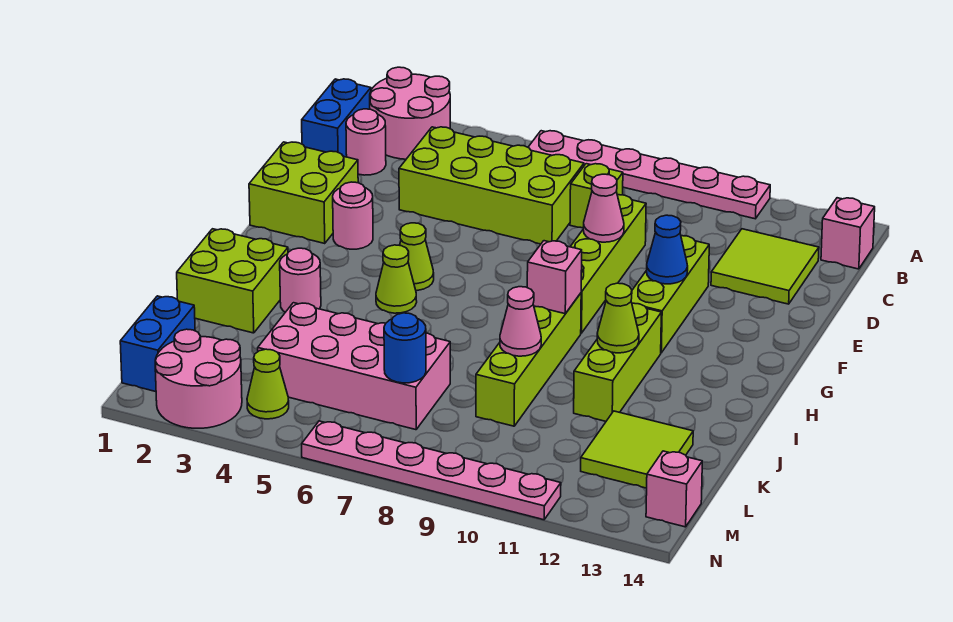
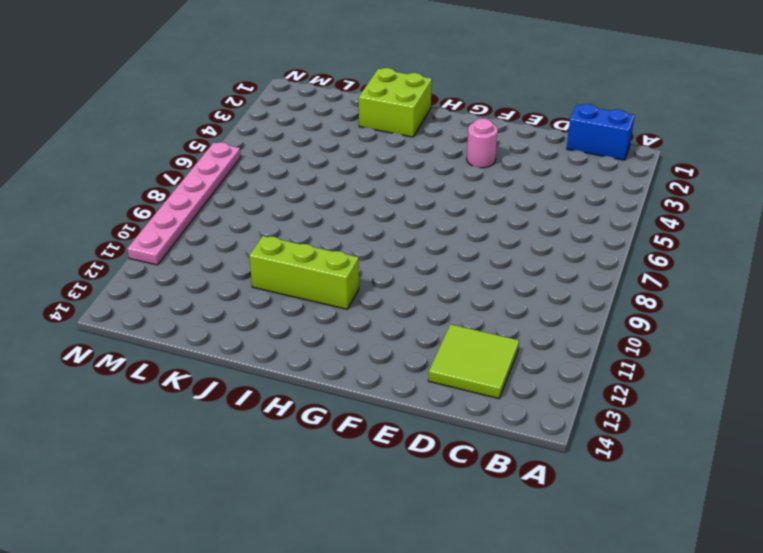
none -> pink round brick A2:B3 level 1
none -> pink plate A6:A11 level 1
none -> pink brick B14 level 1
none -> pink round brick C2 level 1

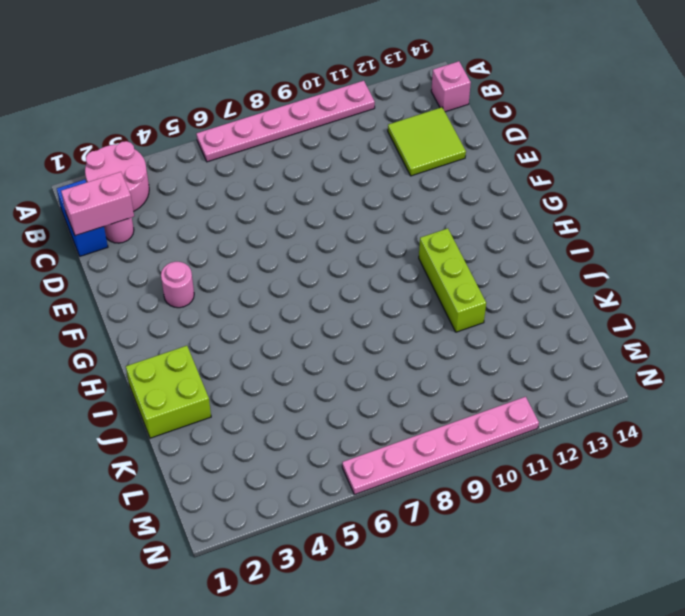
pink brick C1:C2 level 2 -> none
none -> lime brick C4:D7 level 1
none -> lime brick C8 level 1
none -> lime brick D9:G9 level 1
none -> lime brick E1:F2 level 1

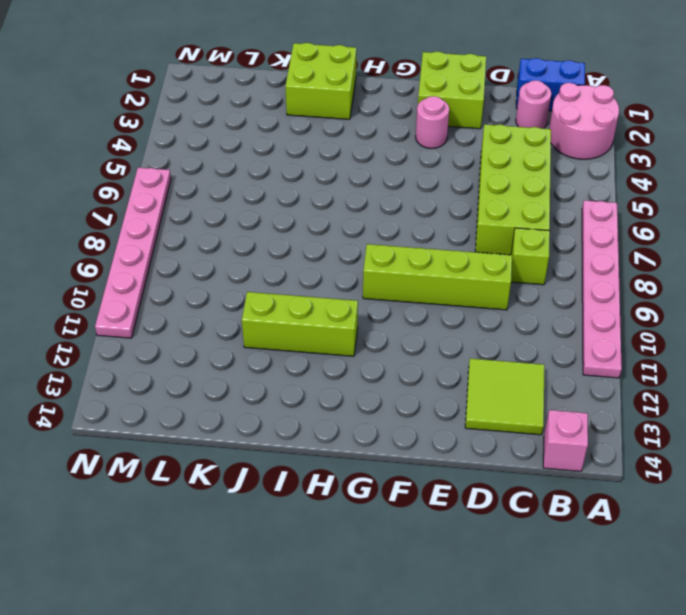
none -> lime brick E11:G11 level 1
none -> lime cone G5 level 1
none -> lime cone H5 level 1
none -> lime brick H9:K9 level 1

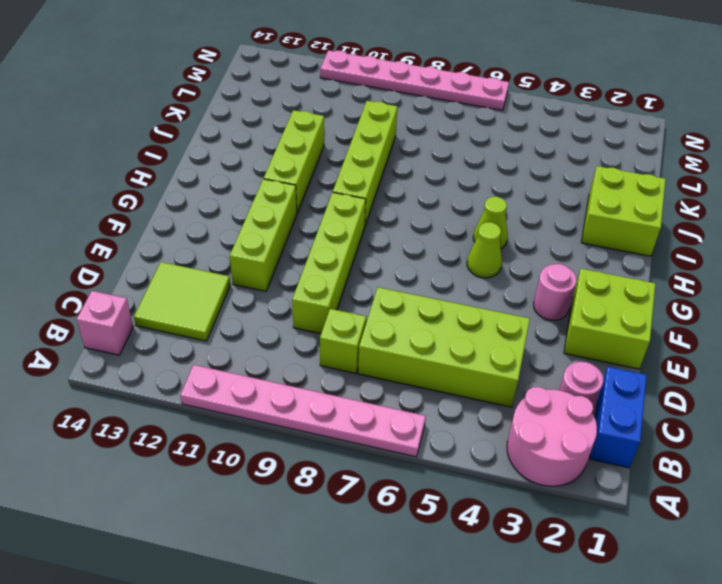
none -> pink round brick I3 level 1
none -> pink brick K4:L7 level 1
none -> lime tile K12:L13 level 1
none -> blue brick L1:M1 level 1

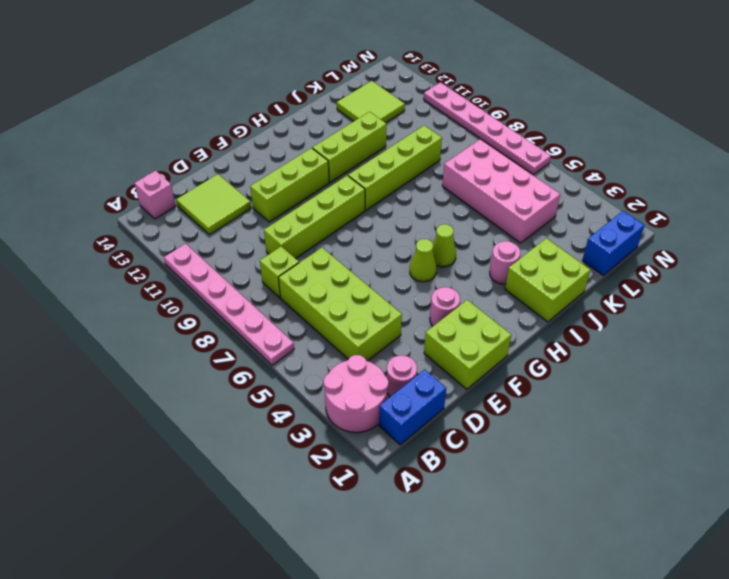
none -> pink round brick M2:N3 level 1
none -> lime cone M4 level 1
none -> pink brick M14 level 1
none -> pink cone E9 level 2

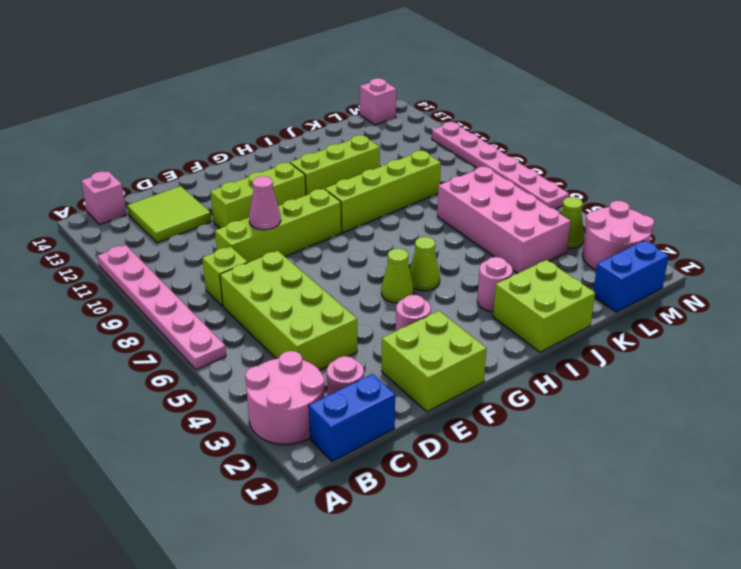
none -> lime tile K12:L13 level 1
none -> blue cone F11 level 2
none -> pink brick H9 level 2
none -> lime cone I11 level 2

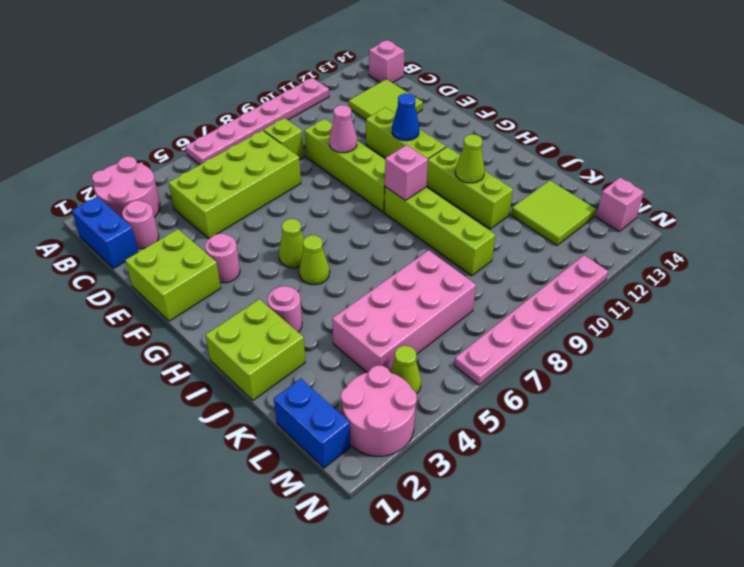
none -> pink cone J9 level 2
none -> blue round brick L7 level 2

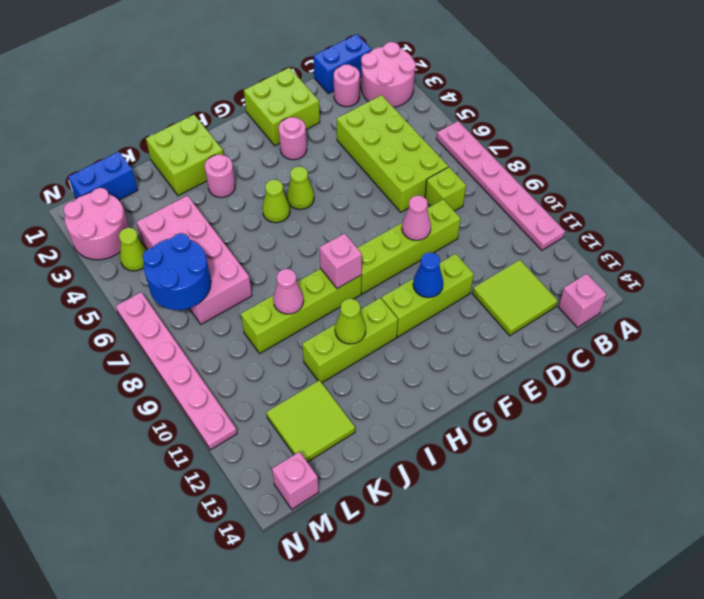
blue round brick L6:M7 level 2 -> blue round brick L7 level 2

